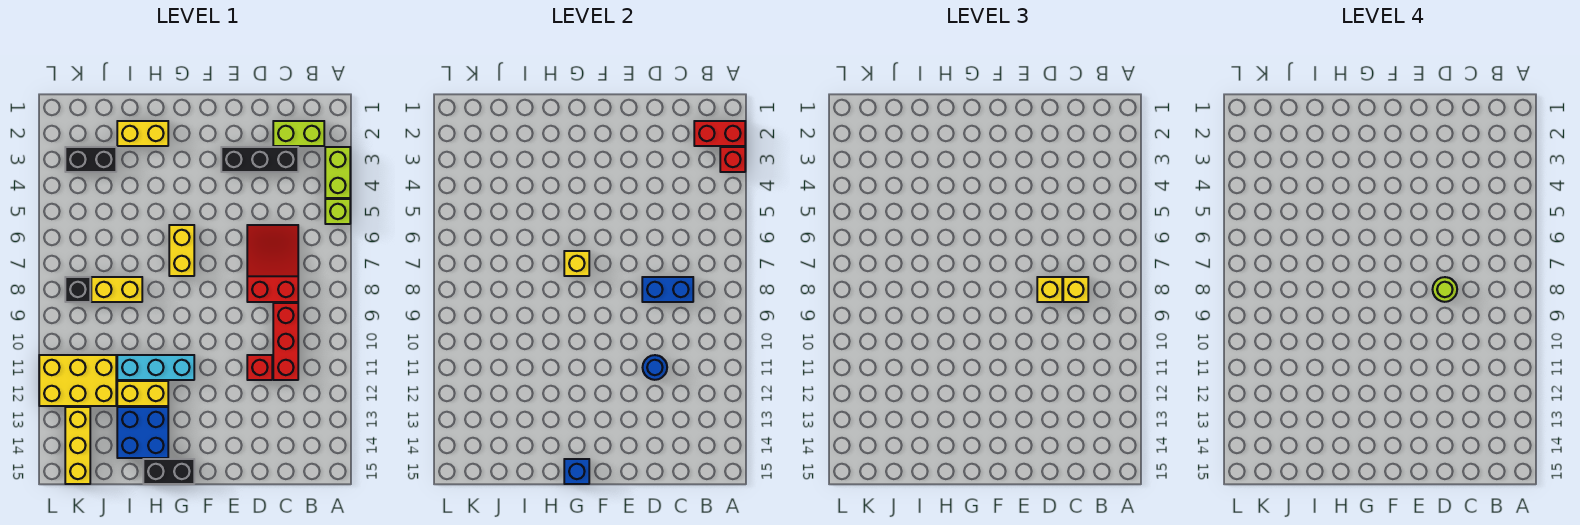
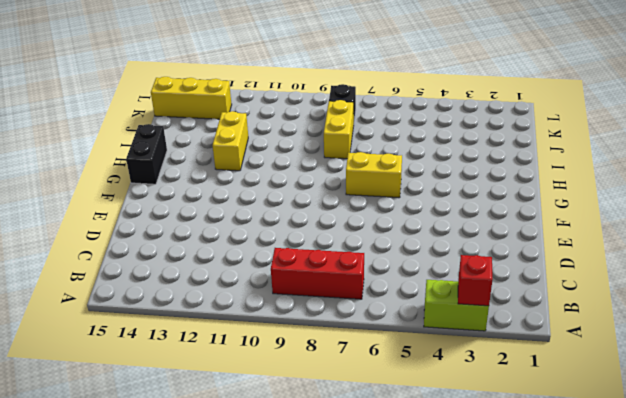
red brick B7:B9 level 1 -> red brick C9:C11 level 1
none -> lime brick A5 level 1
none -> lime brick B2:C2 level 1
none -> black brick C3:E3 level 1

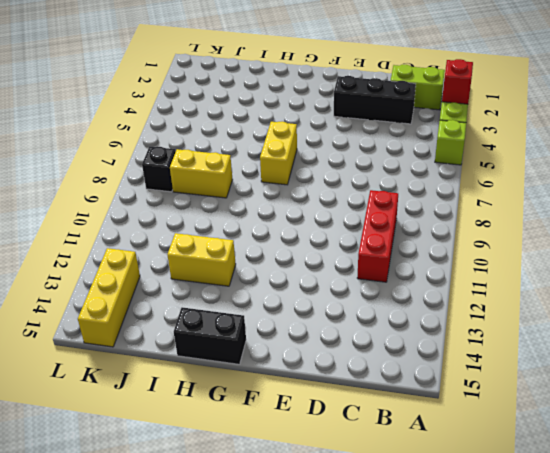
none -> red slope C6:D8 level 1 top 8
none -> red brick D11 level 1
none -> cyan brick G11:I11 level 1

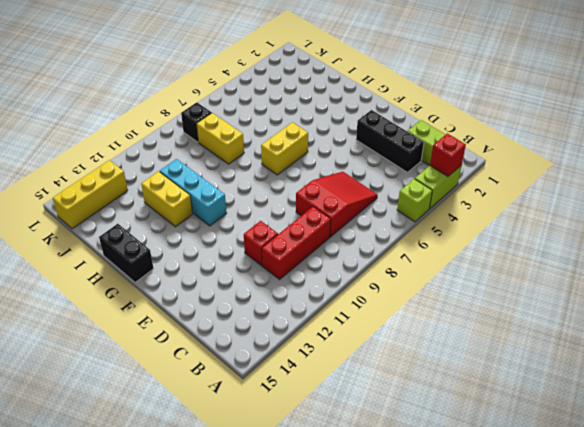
none -> yellow brick H2:I2 level 1
none -> blue brick H13:I14 level 1
none -> black brick J3:K3 level 1

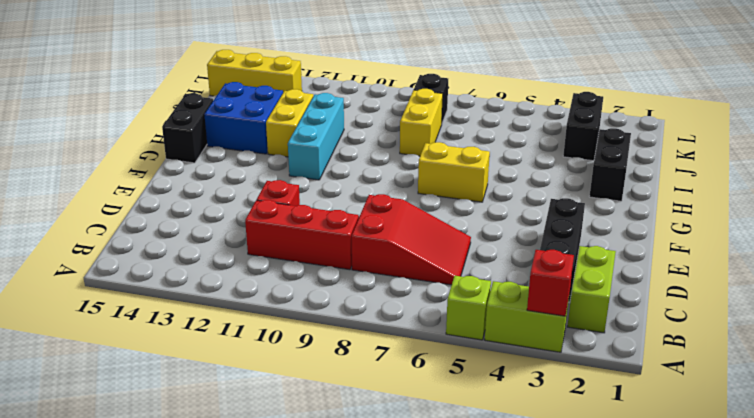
black brick H2:I2 level 1 -> yellow brick H2:I2 level 1
none -> yellow brick J11:L12 level 1
none -> red brick A2:B2 level 2
none -> blue brick C8:D8 level 2

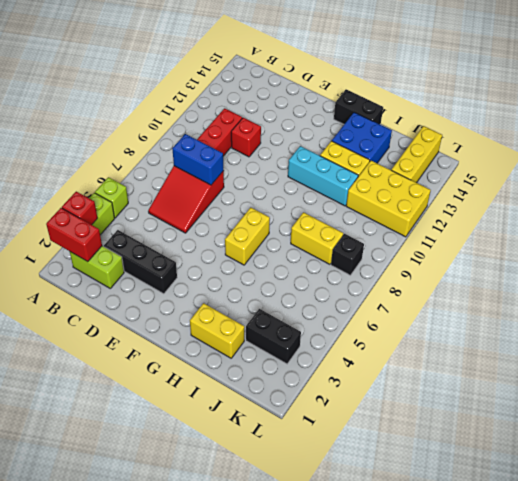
none -> blue round brick D11 level 2
none -> yellow brick G7 level 2
none -> blue brick G15 level 2

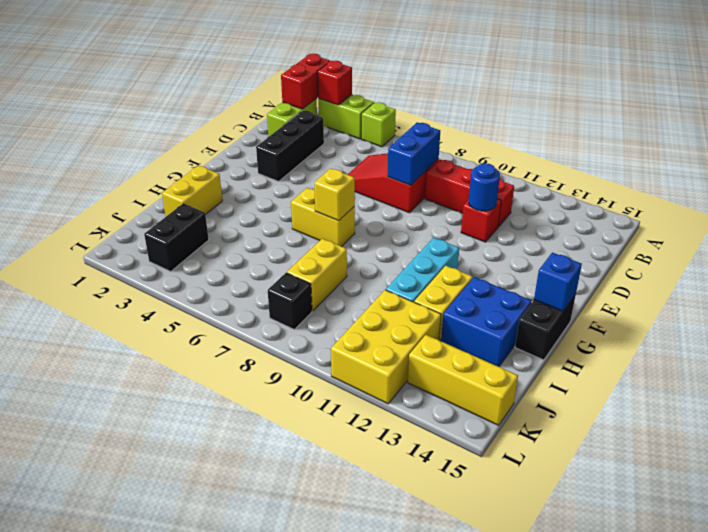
none -> yellow brick C8 level 3
none -> yellow brick D8 level 3
none -> lime round brick D8 level 4

